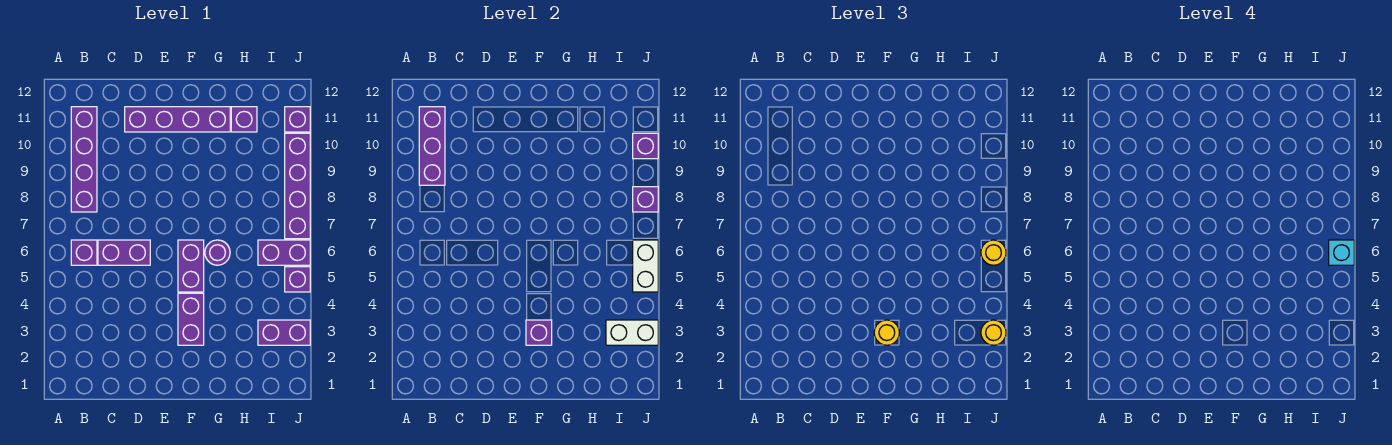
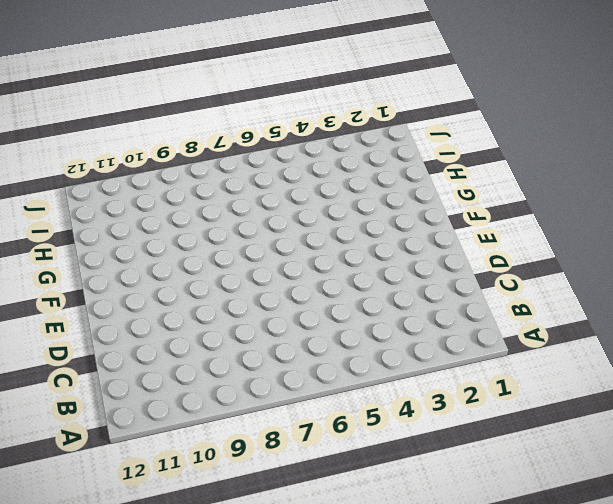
none -> purple brick B6 level 1
none -> purple brick B8:B11 level 1
none -> purple brick C6:D6 level 1

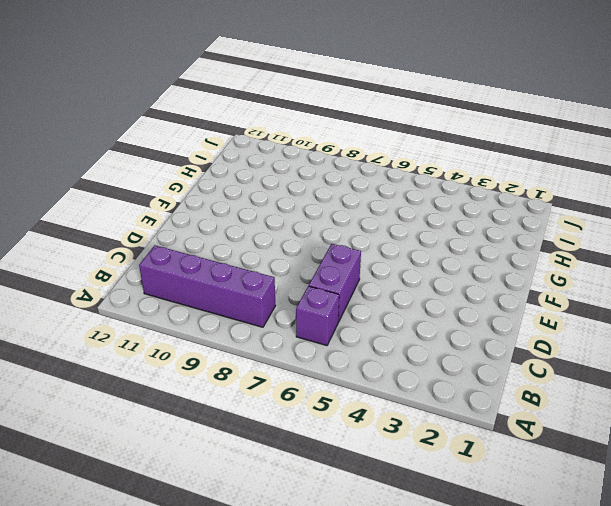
none -> purple brick D11:G11 level 1
none -> purple brick F3:F4 level 1
none -> purple brick F5:F6 level 1

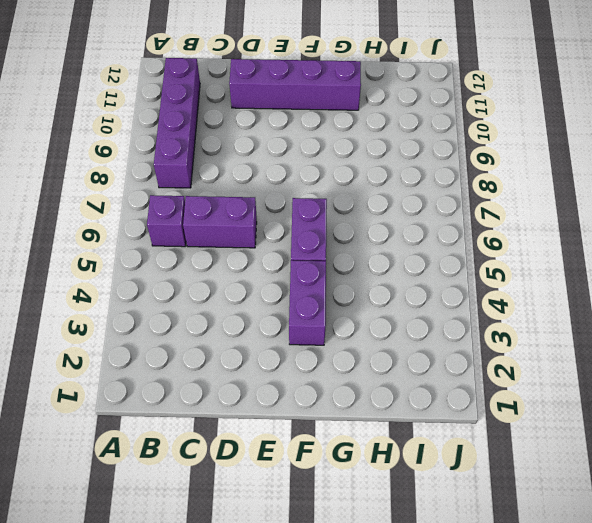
none -> purple round brick G6 level 1
none -> purple brick H11 level 1
none -> purple brick I3:J3 level 1

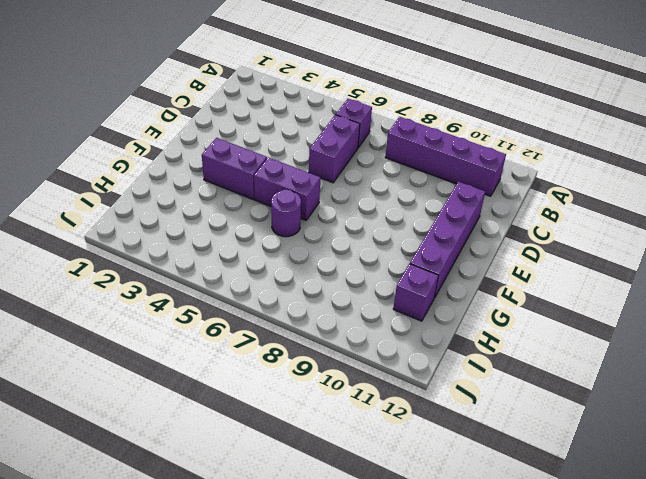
none -> purple brick I3:J3 level 1
none -> purple brick I6:J6 level 1
none -> purple brick J5 level 1

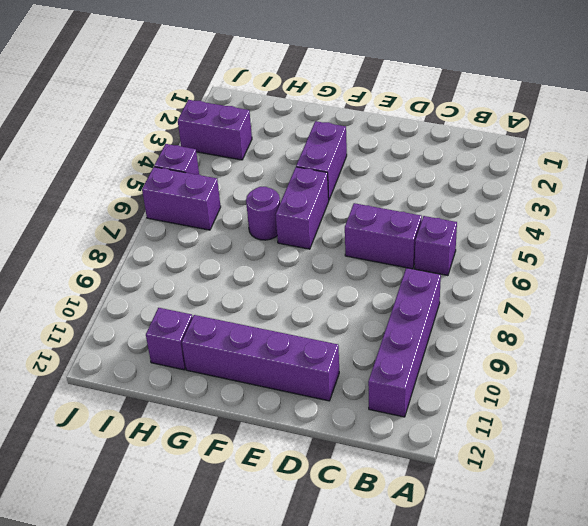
none -> purple brick J7:J10 level 1
none -> purple brick J11 level 1
none -> purple brick B9:B11 level 2

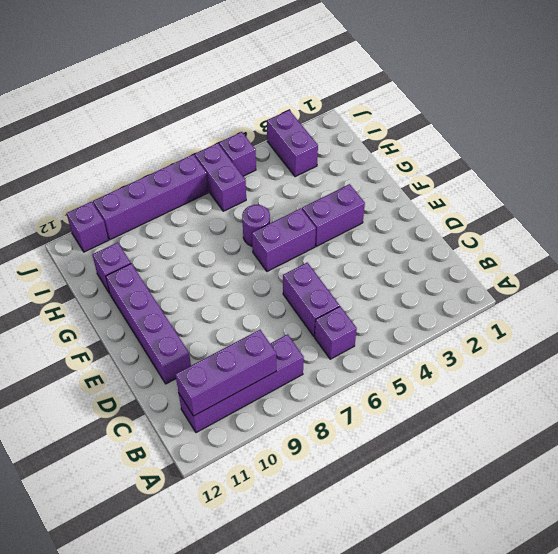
none -> purple brick F3 level 2
none -> white brick I3:J3 level 2
none -> white brick J5:J6 level 2

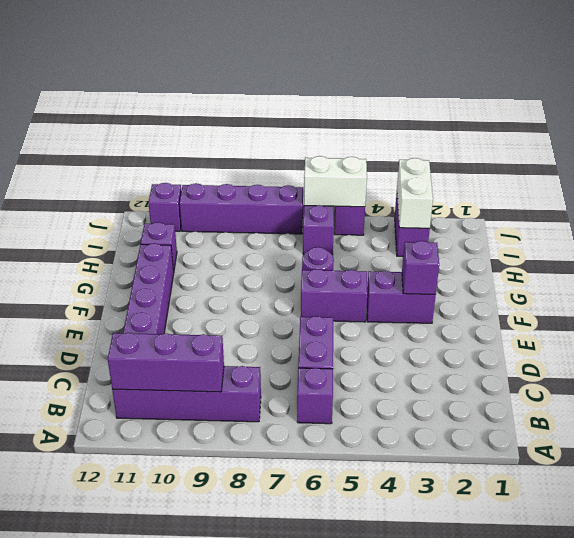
none -> purple brick J8 level 2
none -> purple brick J10 level 2
none -> yellow round brick F3 level 3

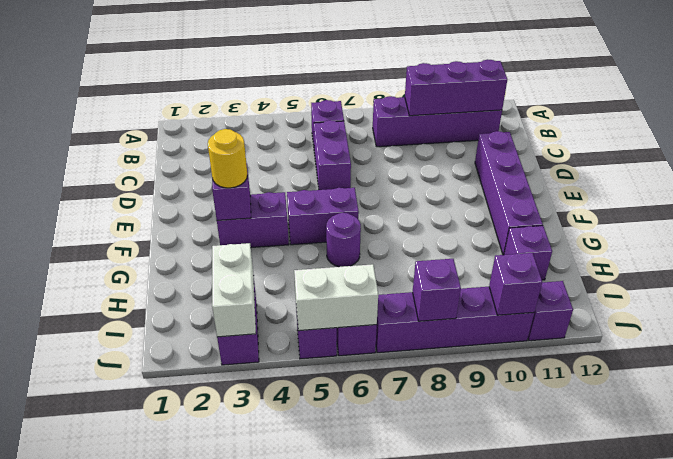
none -> yellow round brick J3 level 3
none -> yellow round brick J6 level 3
none -> cyan brick J6 level 4

